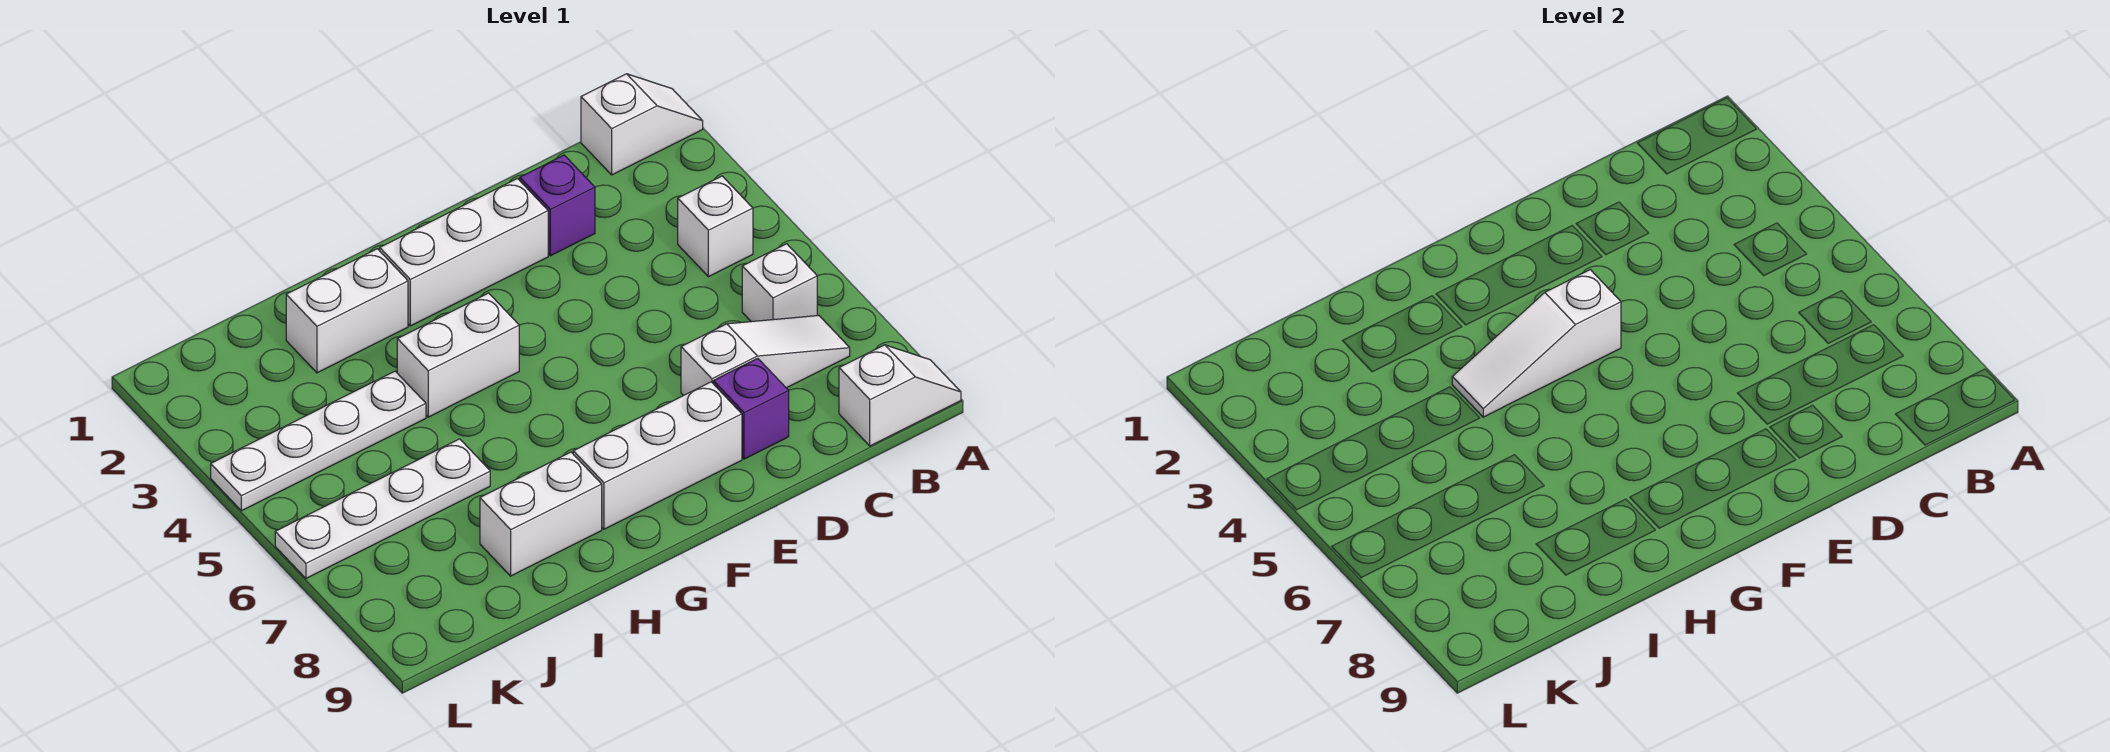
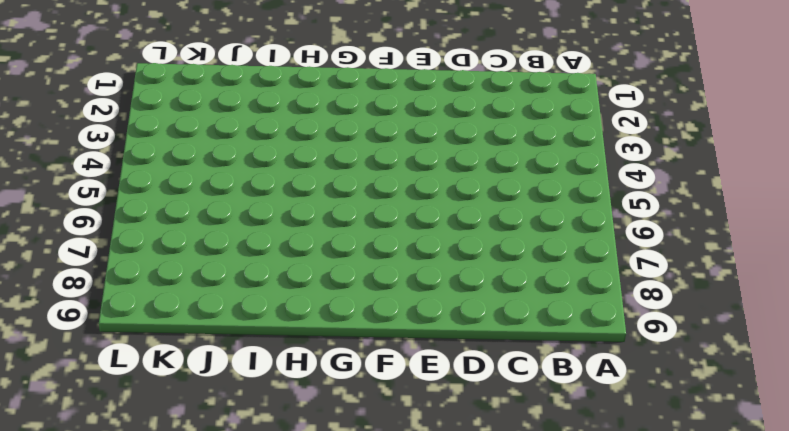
none -> white slope A1:B1 level 1 top B
none -> white slope A9:B9 level 1 top B
none -> white brick B4 level 1

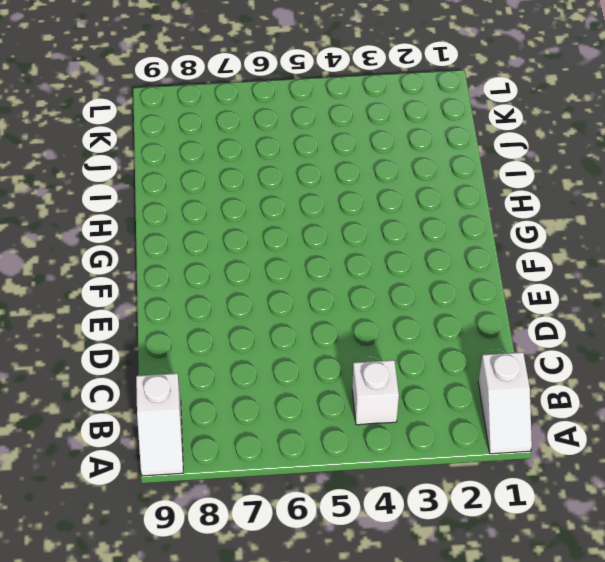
none -> white brick B6 level 1
none -> white slope B7:D7 level 1 top D
none -> purple brick D2 level 1

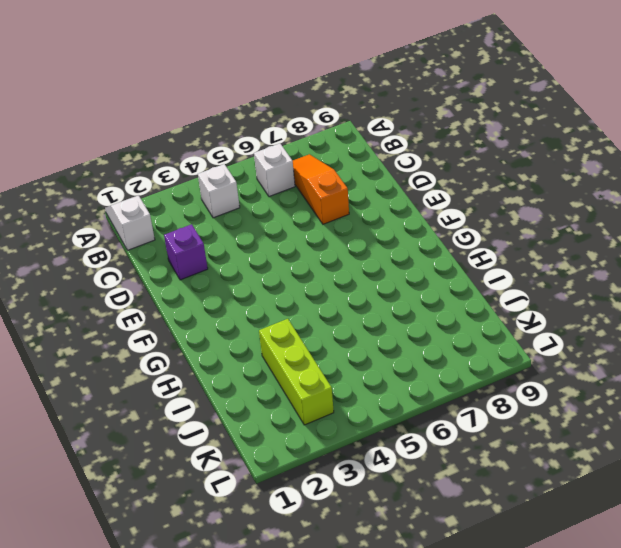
orange slope B7:D7 level 1 top D -> white slope B7:D7 level 1 top D
lime brick I3:K3 level 1 -> none
none -> white slope A9:B9 level 1 top B
none -> purple brick D8 level 1
none -> white brick E2:G2 level 1

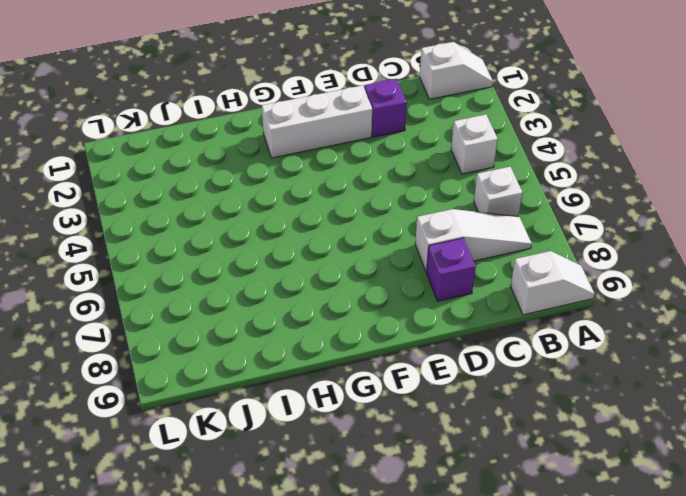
none -> white brick E8:G8 level 1
none -> white brick G4:H4 level 1
none -> white brick H2:I2 level 1

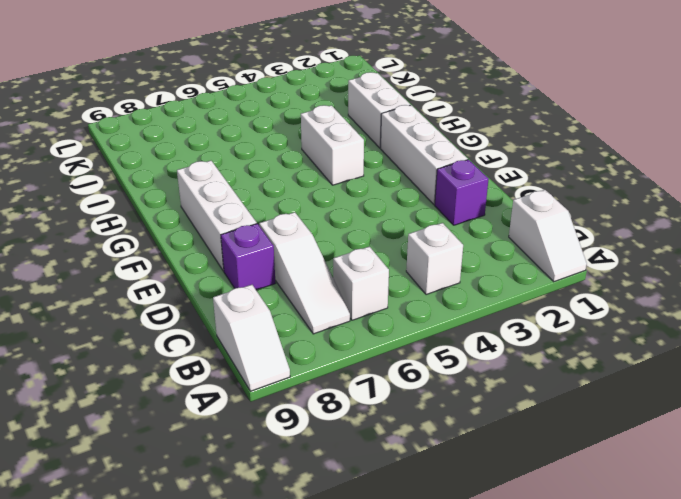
none -> white brick H8:I8 level 1
none -> white plate I4:L4 level 1
none -> white plate I6:L6 level 1

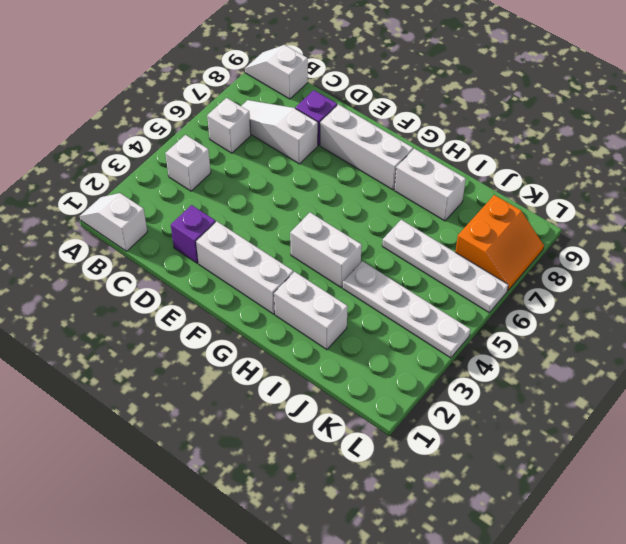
orange slope K7:L8 level 1 top K -> none
none -> white slope F4:H4 level 2 top F

